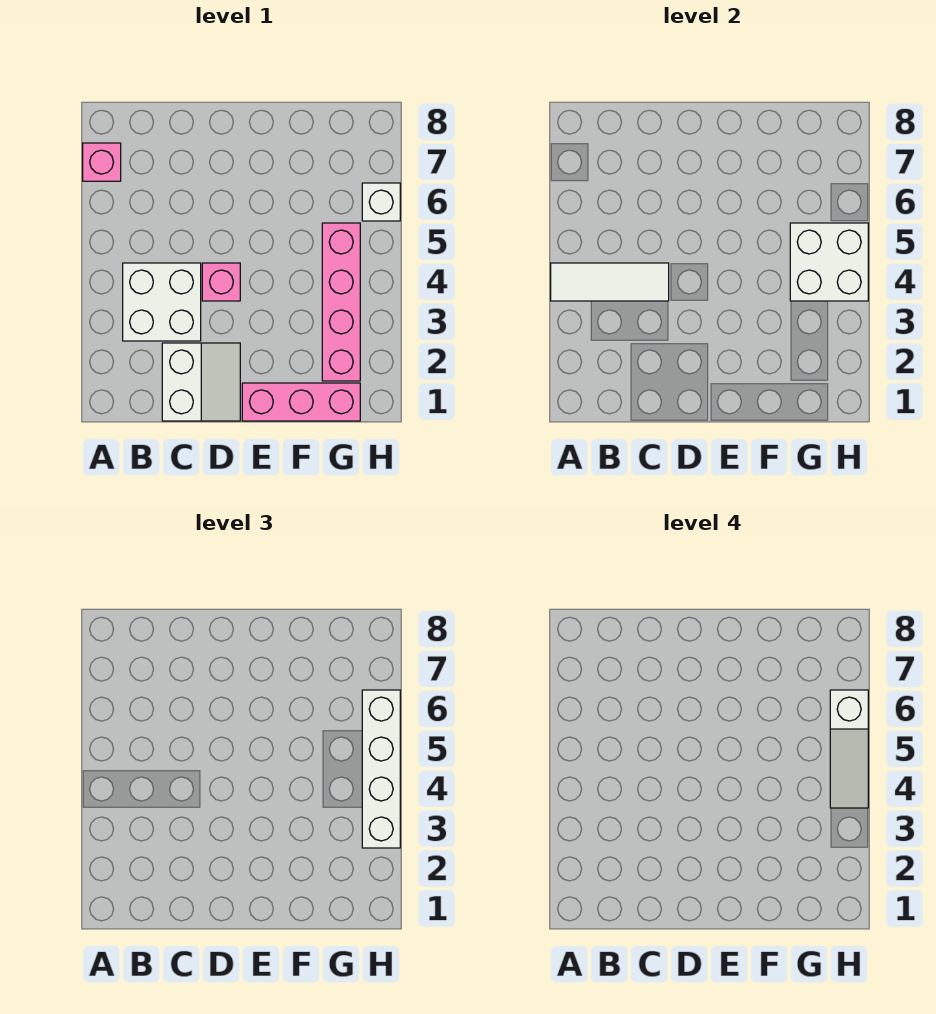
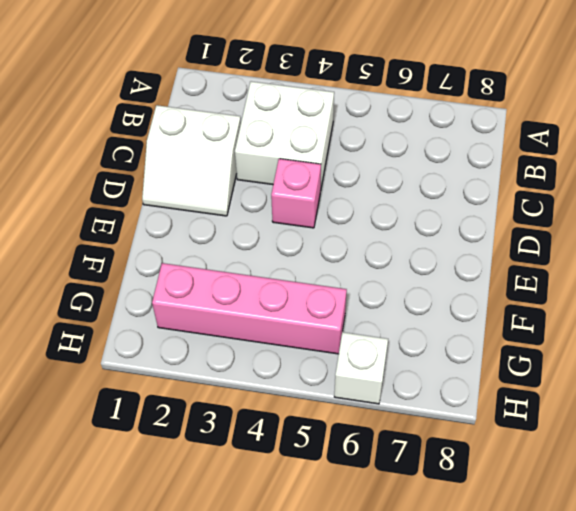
none -> pink brick A7 level 1
none -> pink brick E1:G1 level 1

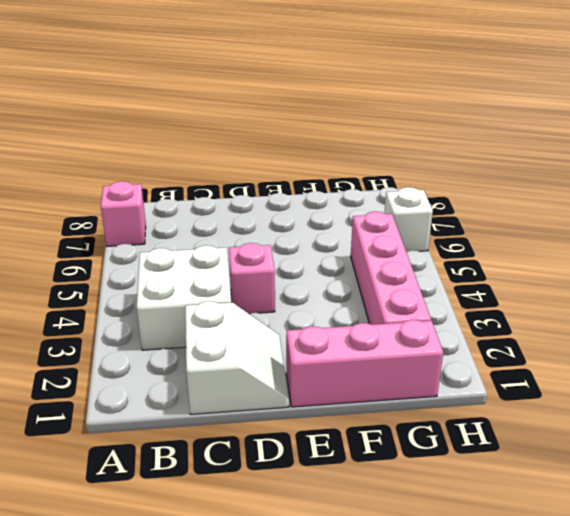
none -> white tile A4:C4 level 2
none -> white brick G4:H5 level 2

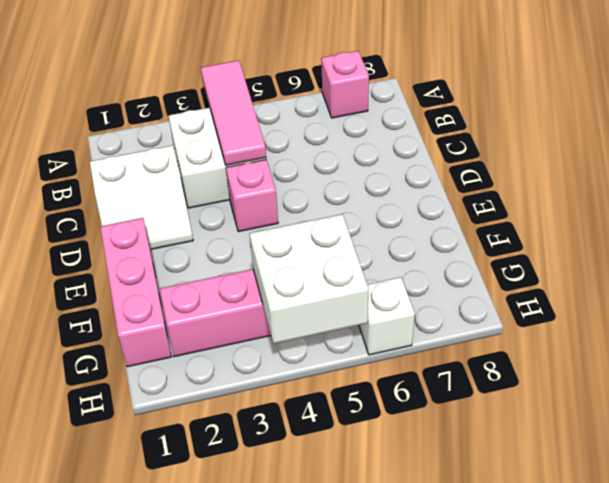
pink tile A4:C4 level 2 -> white tile A4:C4 level 2
none -> white brick H3:H6 level 3
none -> white slope H4:H6 level 4 top 6

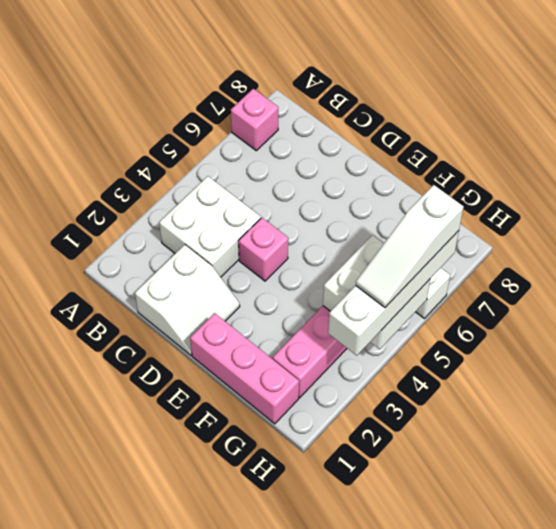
none -> white tile A4:C4 level 2

